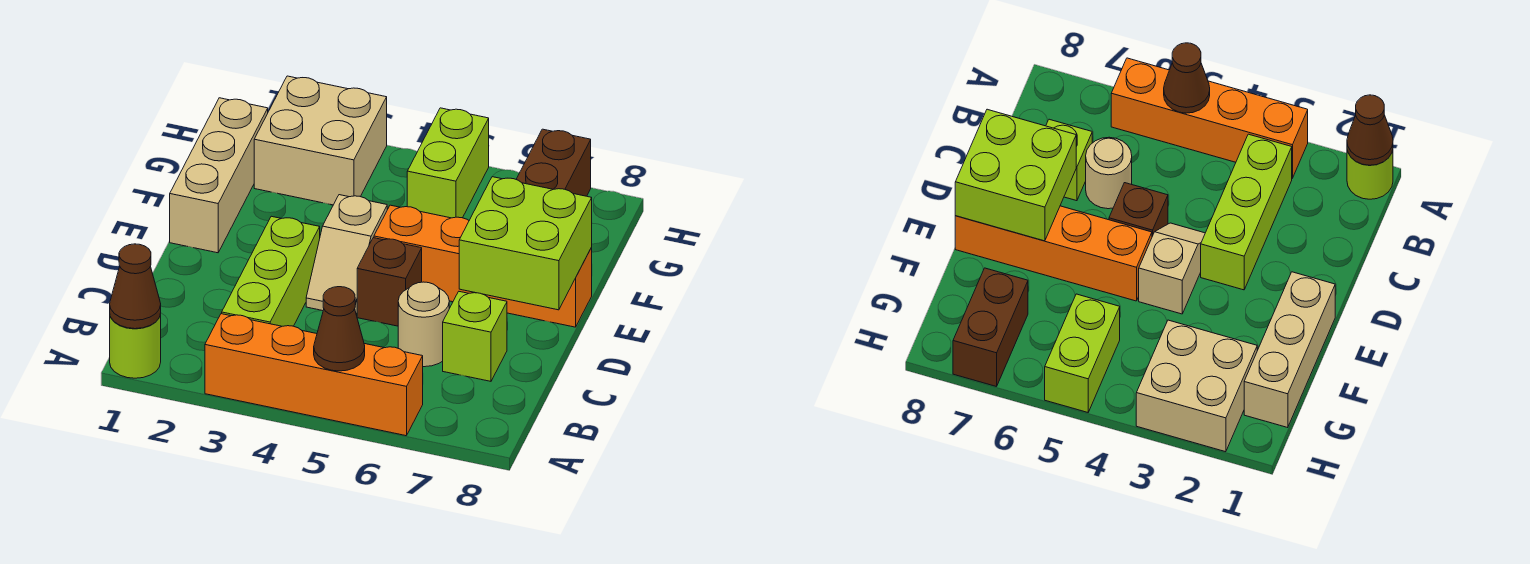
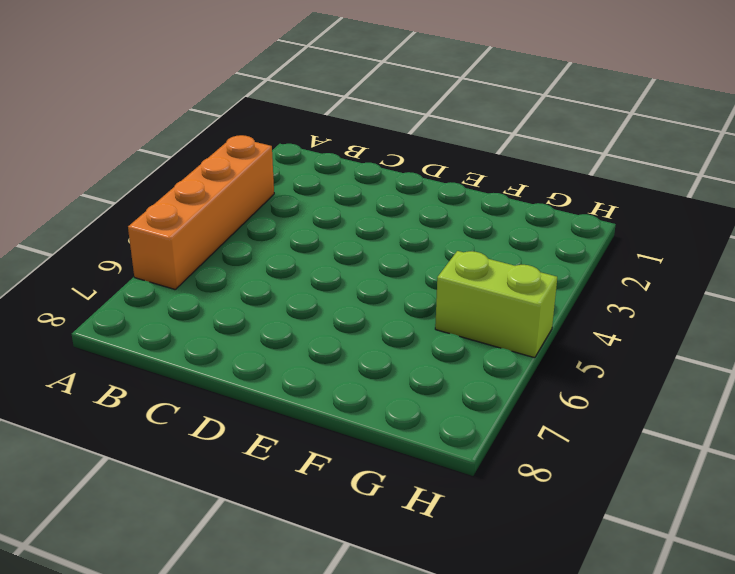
none -> lime round brick A1 level 1
none -> lime brick B3:D3 level 1
none -> tan round brick C6 level 1

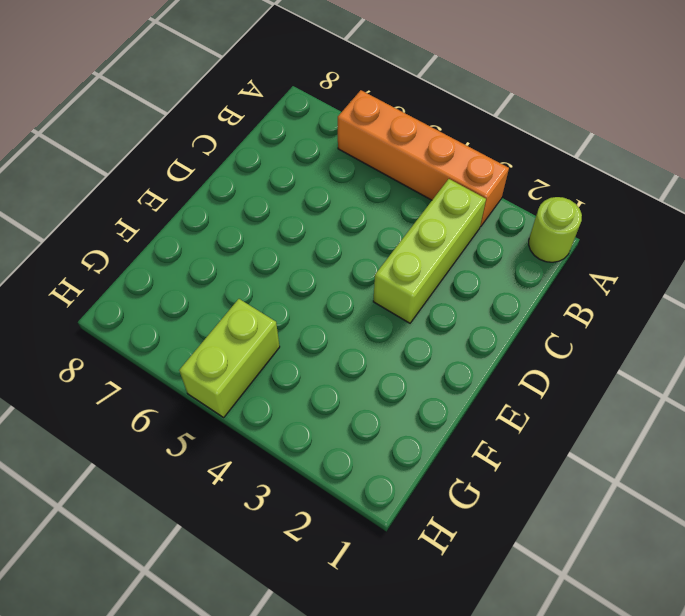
none -> tan round brick C6 level 1
none -> lime brick C7 level 1
none -> tan slope D4:E4 level 1 top E

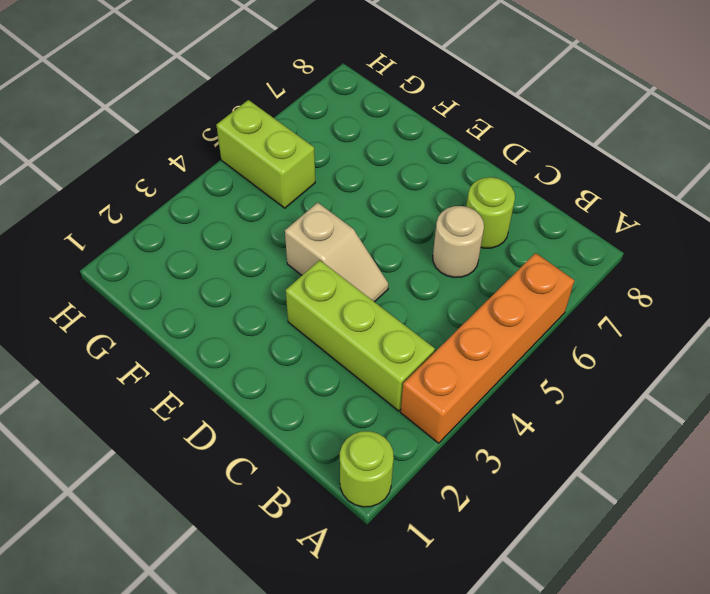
lime round brick C7 level 1 -> lime brick C7 level 1
none -> brown brick D5 level 1
none -> tan brick E1:G1 level 1
none -> orange brick E5:E8 level 1

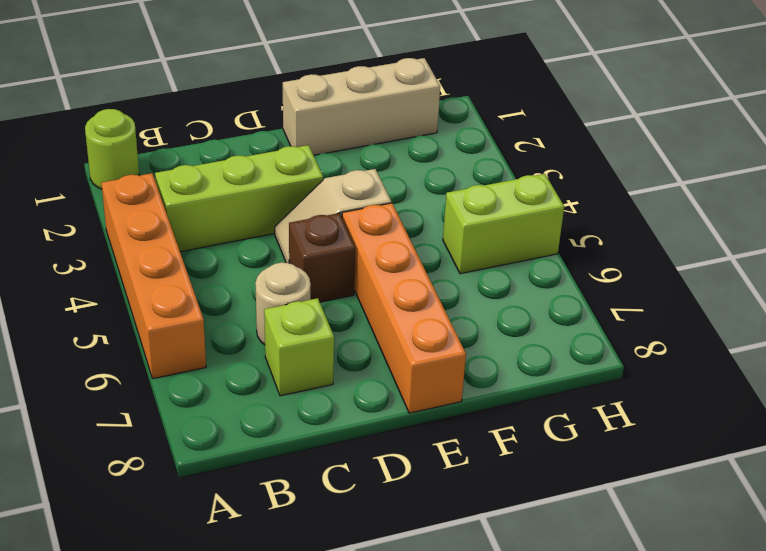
none -> tan brick G2:H3 level 1
none -> brown brick G7:H7 level 1
none -> brown cone A1 level 2

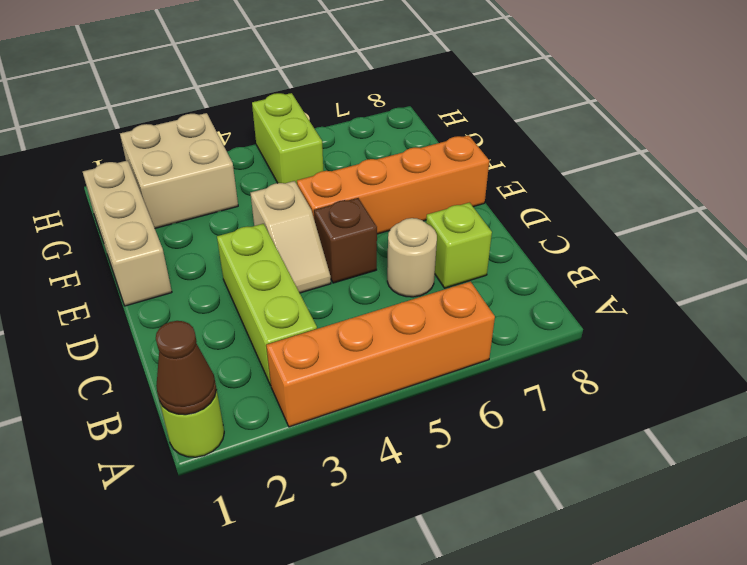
none -> brown brick G7:H7 level 1
none -> brown cone A5 level 2
none -> lime brick D7:E8 level 2

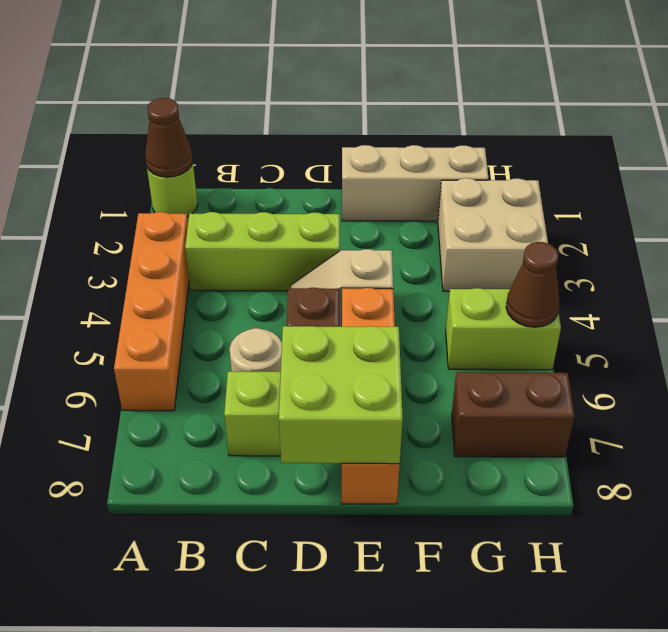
brown cone H5 level 2 -> brown cone A5 level 2

